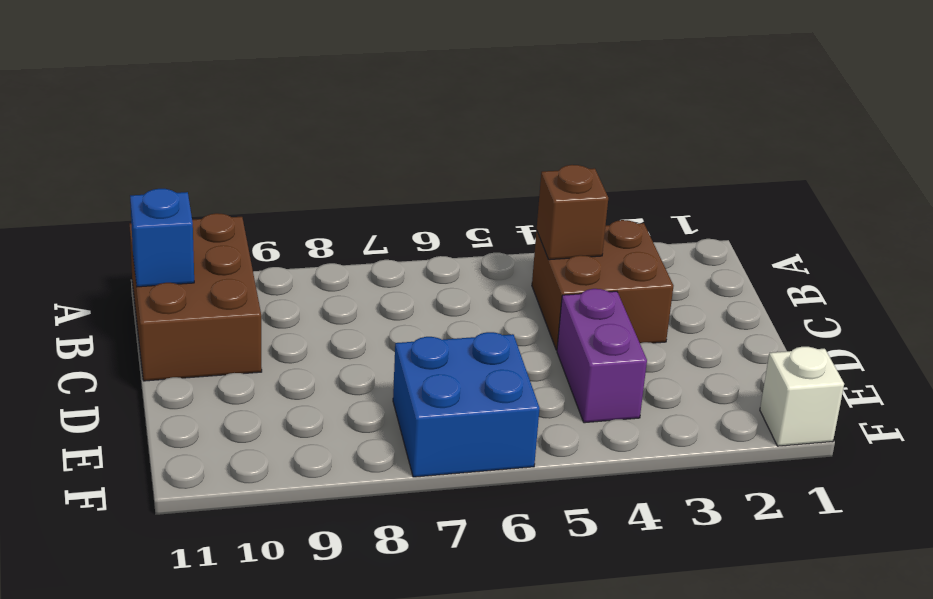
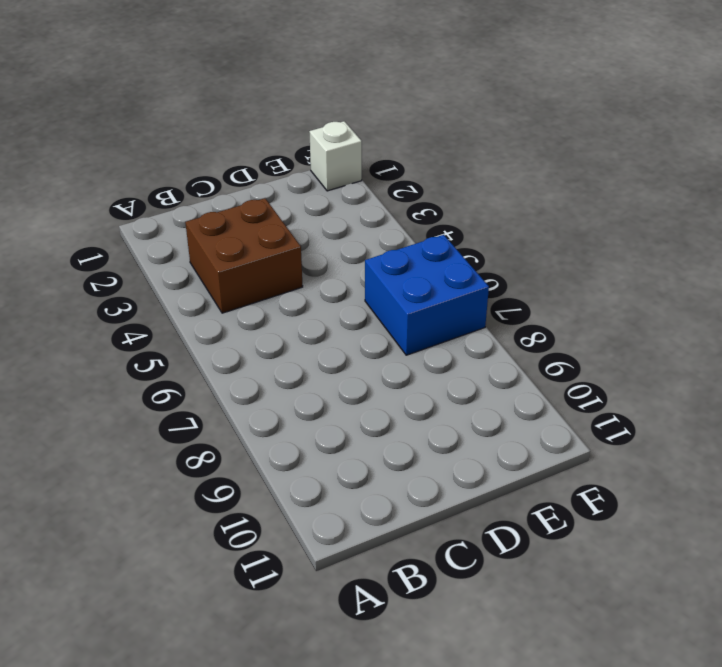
none -> brown brick A10:C11 level 1
none -> purple brick D4:E4 level 1

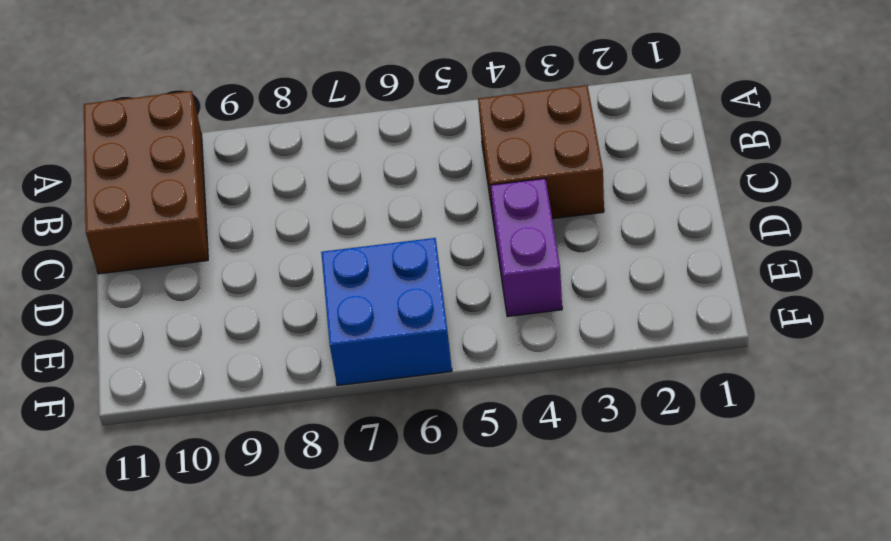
none -> white brick F1 level 1
none -> brown brick B4 level 2

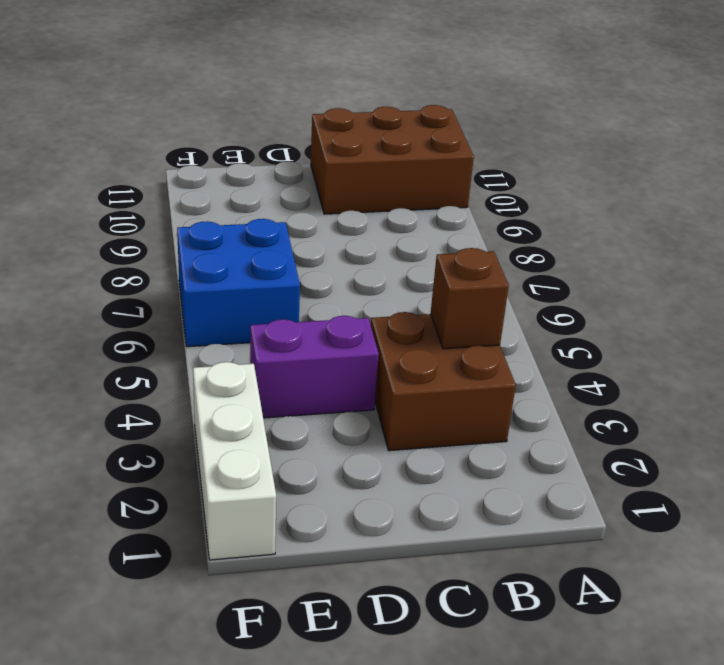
white brick F1:F3 level 1 -> white brick F1 level 1
none -> blue brick B11 level 2

